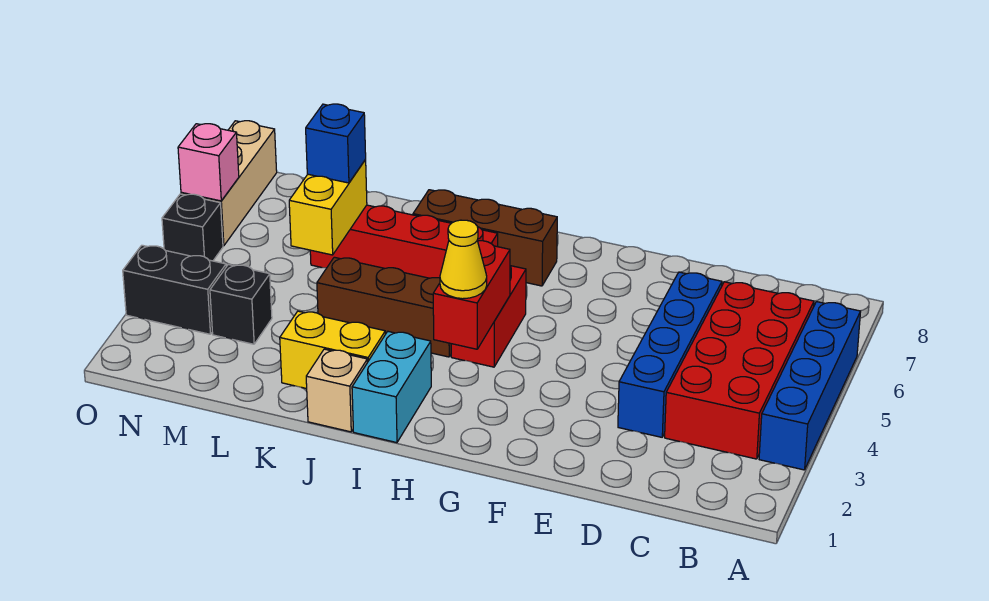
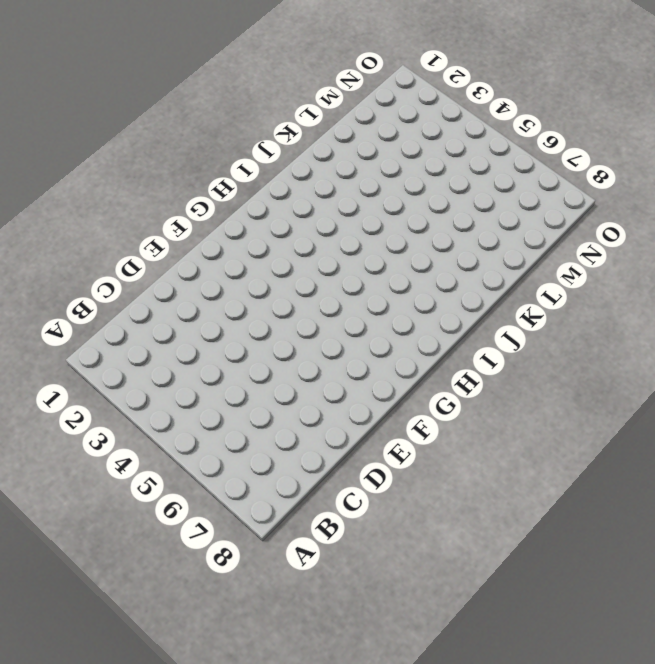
none -> blue brick A3:A6 level 1
none -> red brick B3:C6 level 1
none -> blue brick D3:D6 level 1

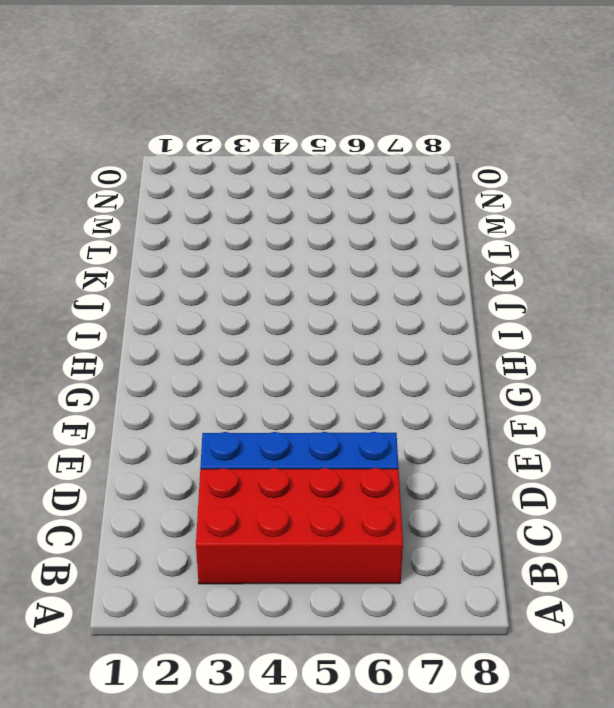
none -> blue brick A3:A6 level 1
none -> red brick H4:H5 level 1
none -> brown brick H7:J7 level 1

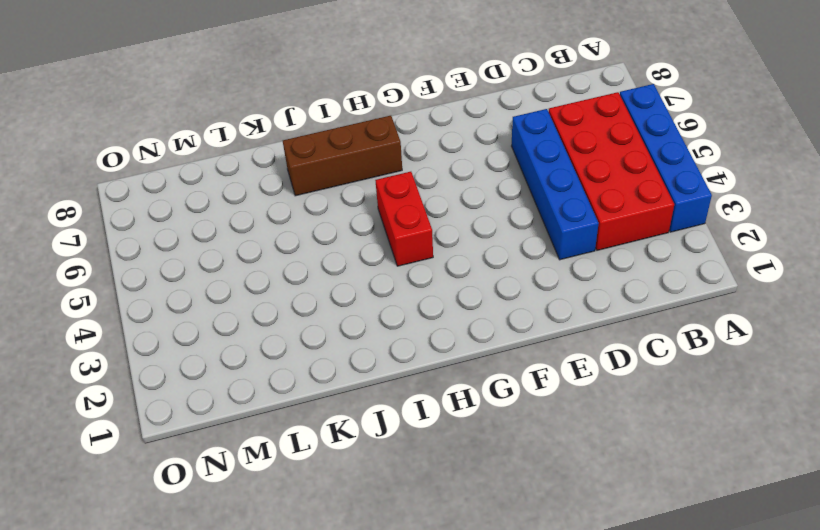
none -> cyan brick I1:I2 level 1
none -> brown brick I4:K4 level 1
none -> red brick I6:L6 level 1

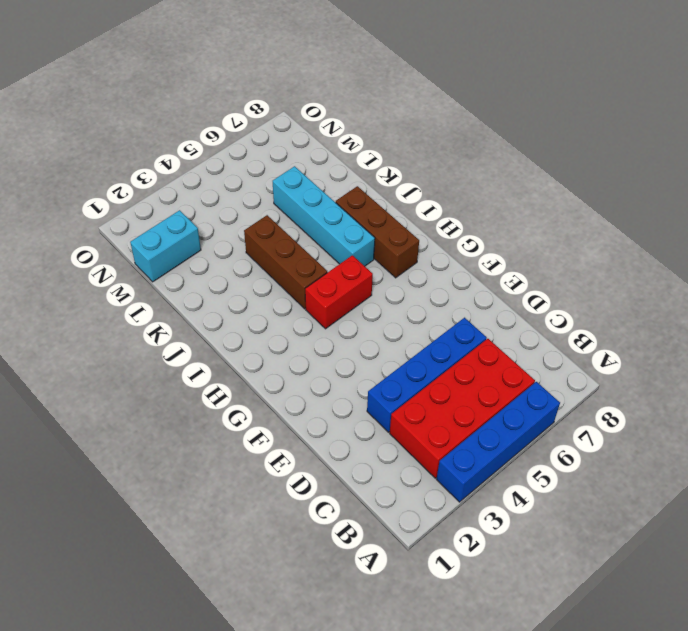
cyan brick I6:L6 level 1 -> red brick I6:L6 level 1
cyan brick M1:M2 level 1 -> cyan brick I1:I2 level 1
none -> tan brick J1 level 1
none -> yellow brick J2:K2 level 1
none -> black brick M3 level 1

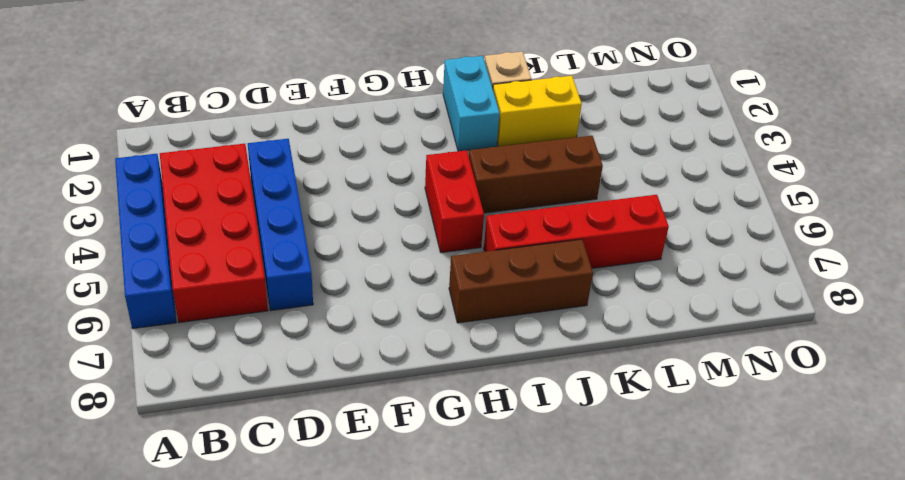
none -> black brick M3 level 1
none -> black brick N3:O3 level 1
none -> black brick O5 level 1

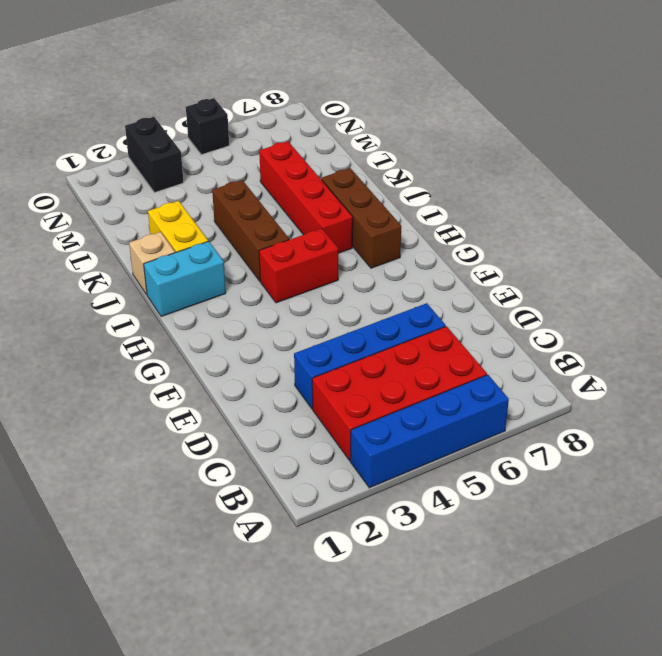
none -> black brick M3 level 1
none -> tan brick O6:O8 level 1
none -> red brick H3:H4 level 2

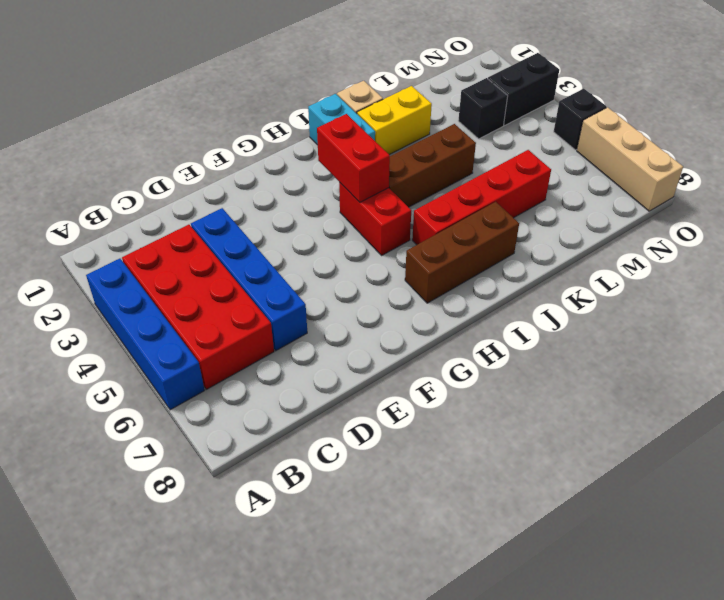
none -> yellow brick L5:L6 level 2
none -> pink brick O6 level 2
none -> yellow cone H3 level 3

